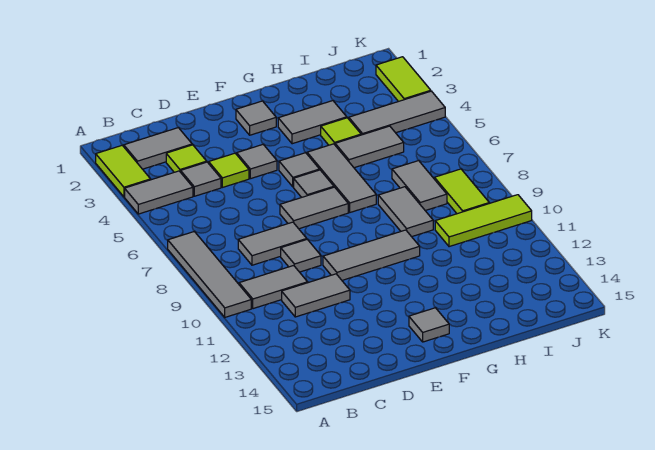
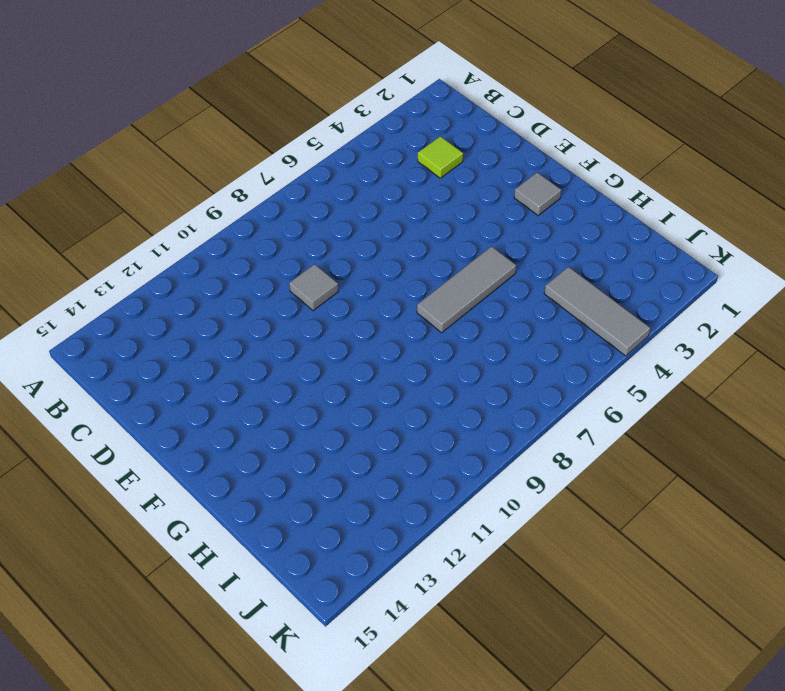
none -> lime tile A2:A3 level 1
none -> grey tile A4:B4 level 1
none -> grey tile A7:A10 level 1

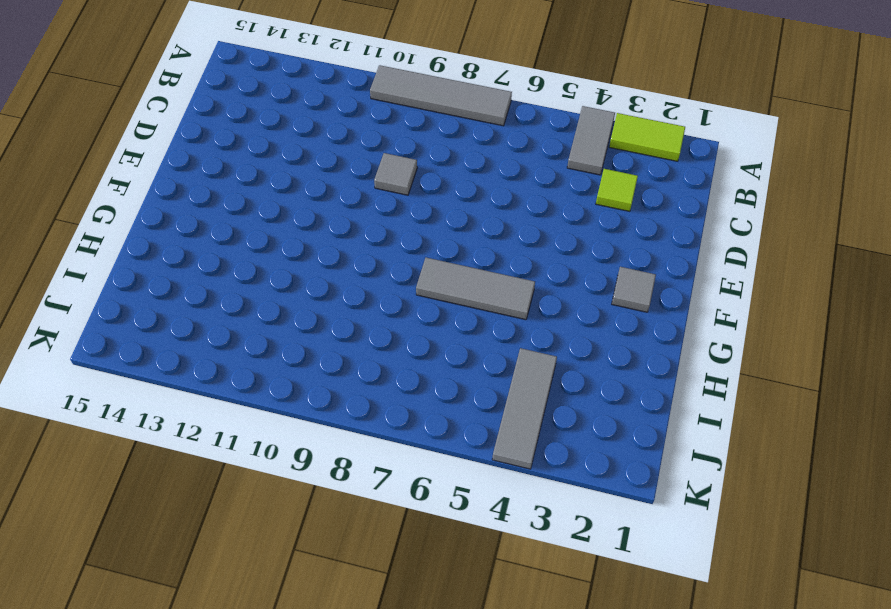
none -> grey tile B2:C2 level 1
none -> grey tile B10:C10 level 1
none -> grey tile C4 level 1

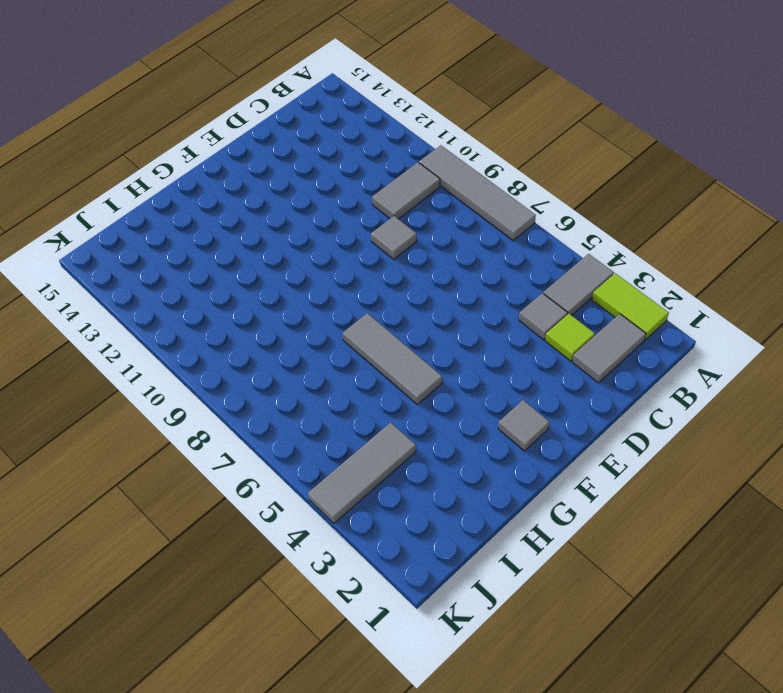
none -> grey tile C8:D8 level 1
none -> grey tile C11:D11 level 1
none -> lime tile D4 level 1

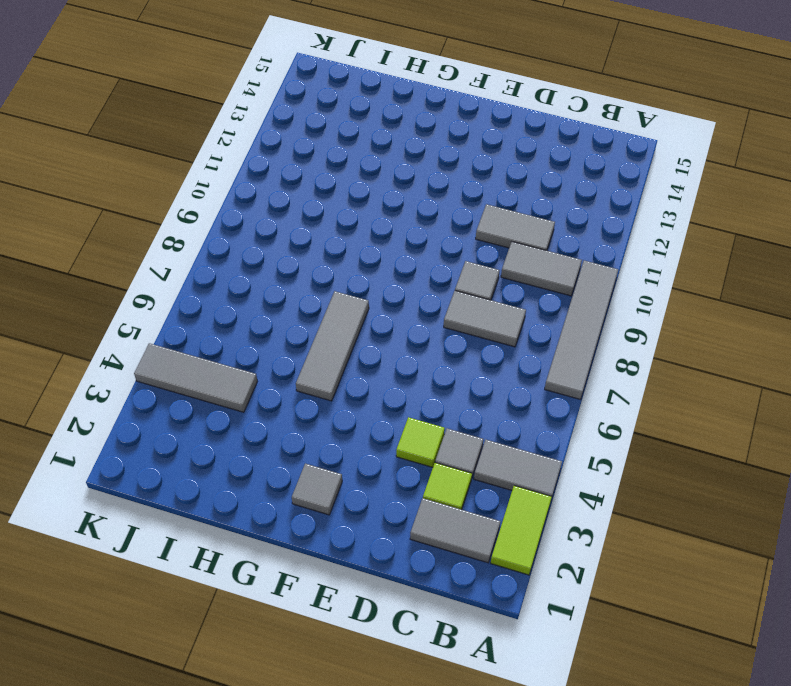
none -> grey tile E4 level 1
none -> grey tile E7:F7 level 1
none -> grey tile E10:G10 level 1

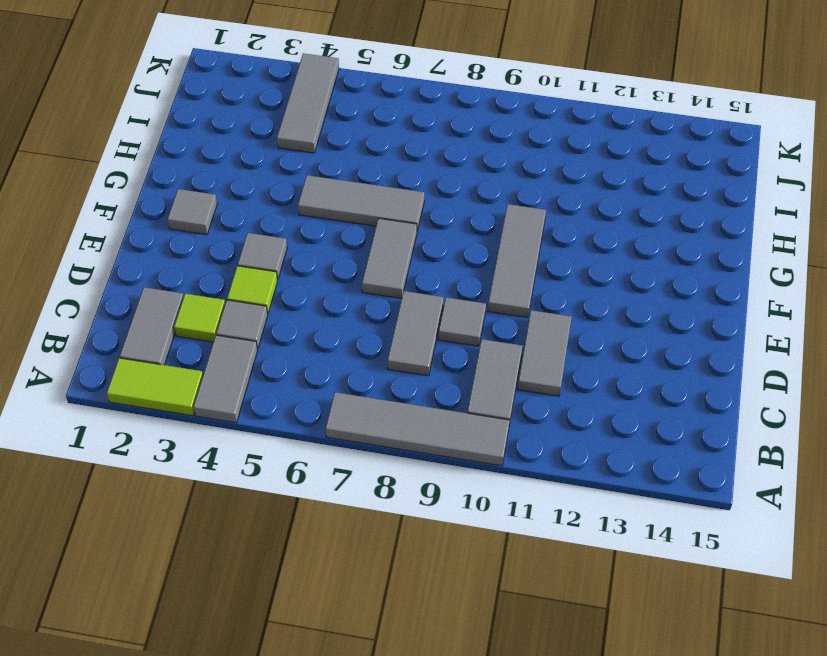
none -> grey tile F5 level 1
none -> grey tile F6 level 1
none -> grey tile F14 level 1

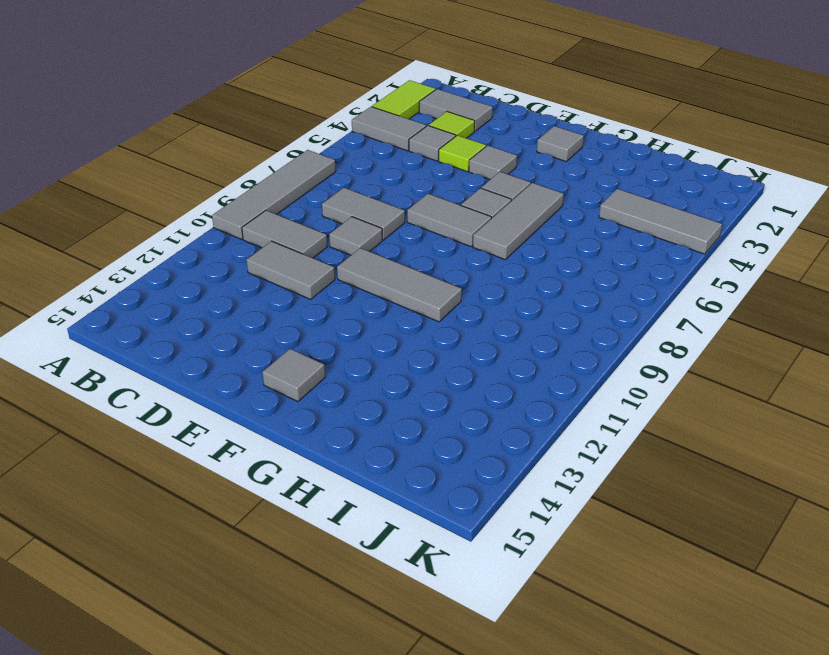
none -> grey tile G3:H3 level 1
none -> lime tile H4 level 1
none -> grey tile H5:I5 level 1

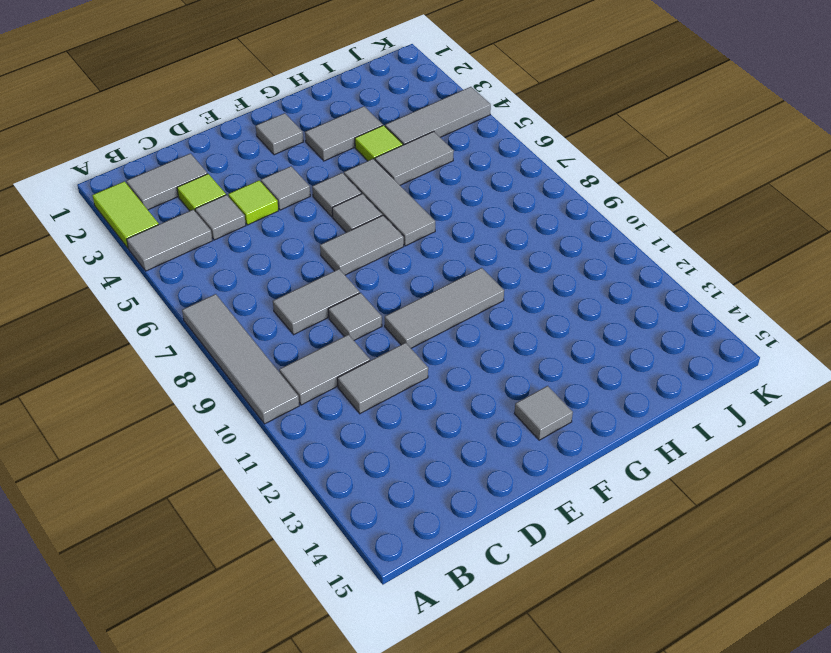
none -> grey tile H8:H9 level 1
none -> grey tile I7:I8 level 1
none -> lime tile I10:K10 level 1

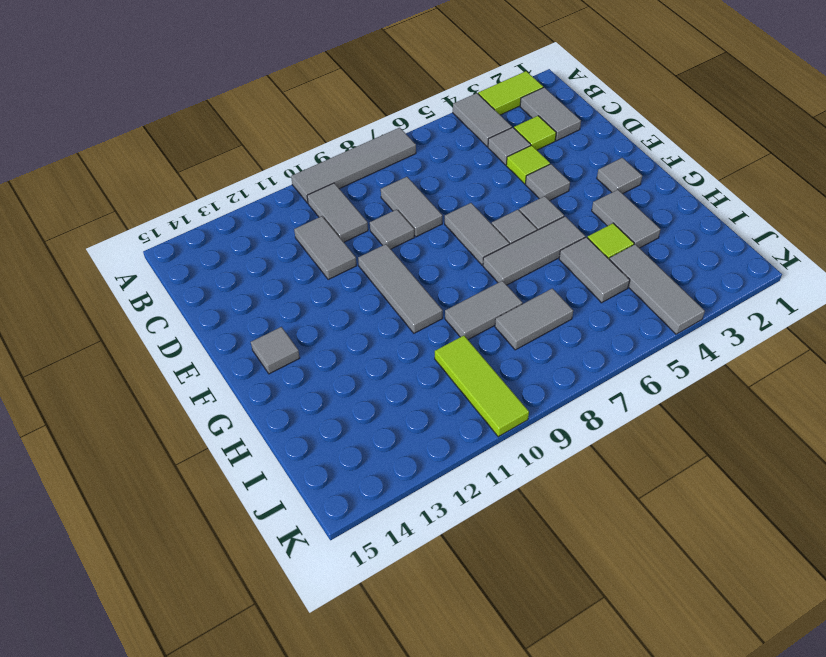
none -> lime tile J8:J9 level 1
none -> lime tile K2:K3 level 1

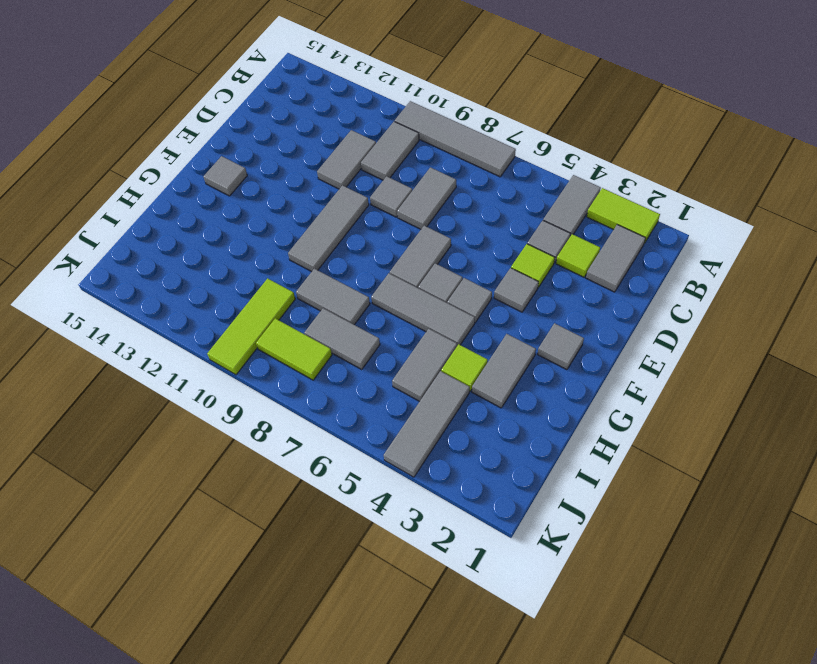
none -> lime tile K2:K3 level 1

